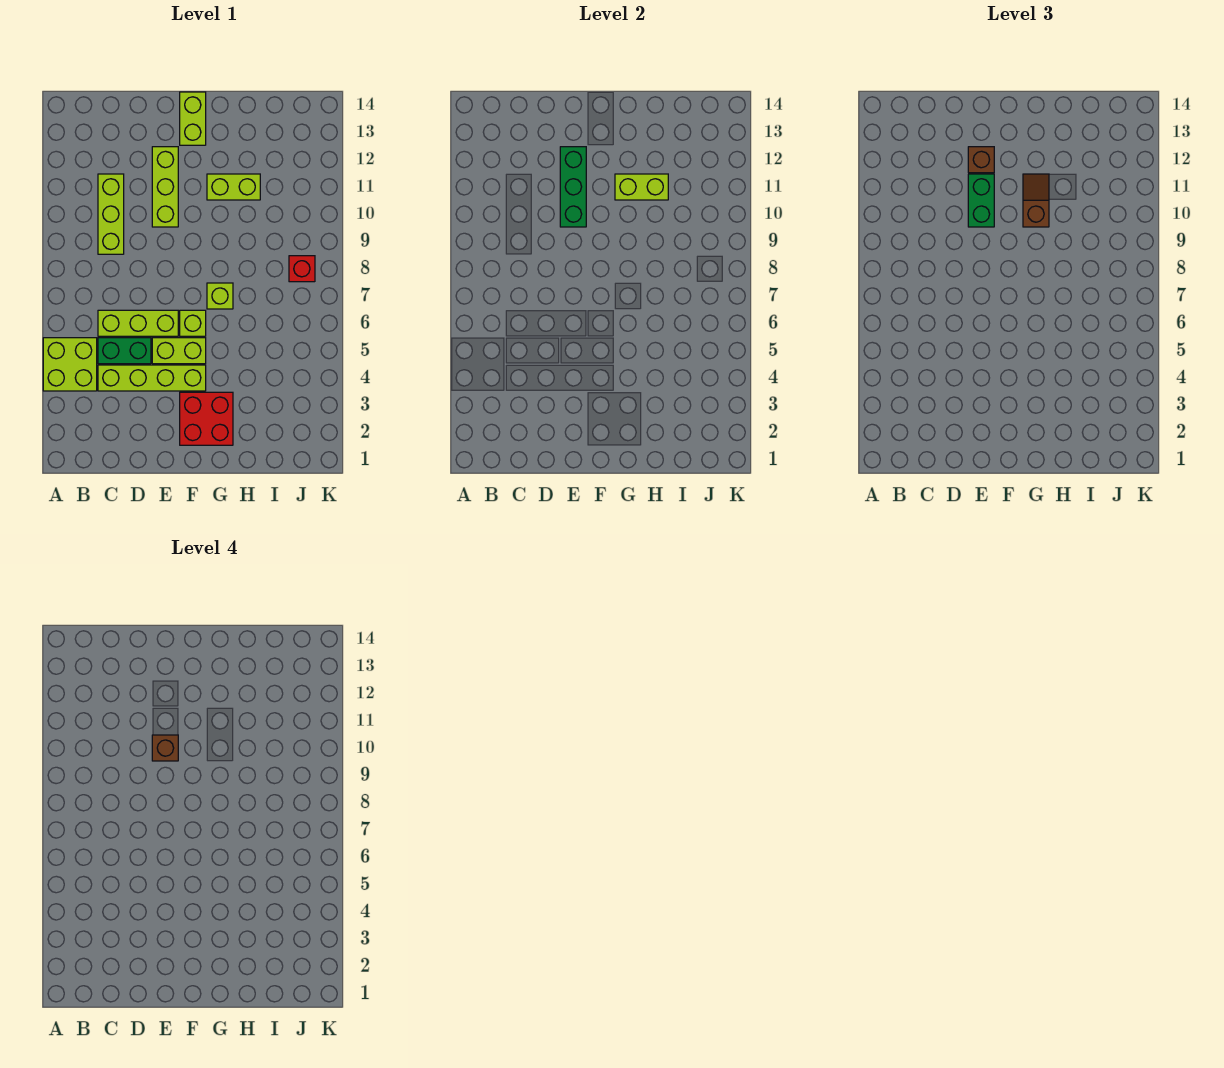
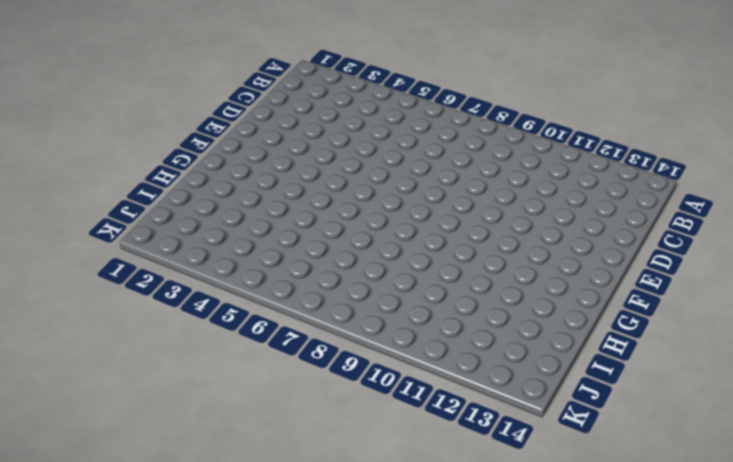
none -> lime brick A4:B5 level 1
none -> lime brick C4:F4 level 1
none -> green brick C5:D5 level 1

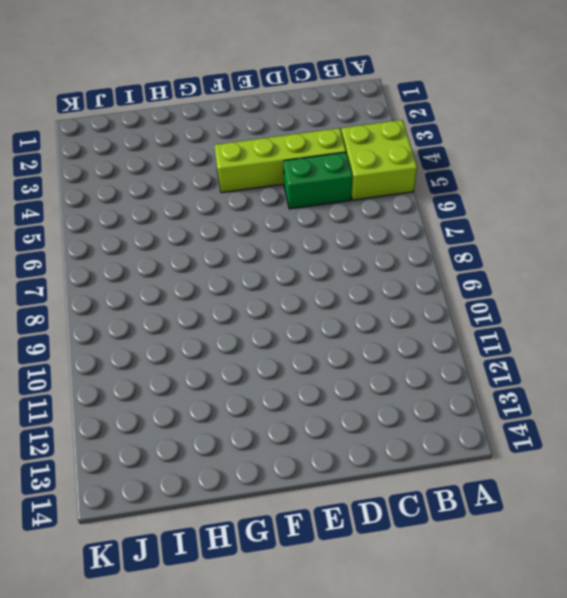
none -> lime brick C6:E6 level 1
none -> lime brick C9:C11 level 1
none -> lime brick E5:F5 level 1

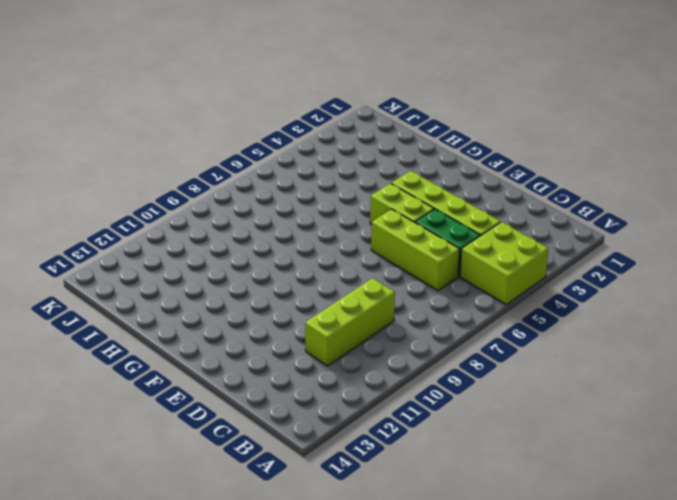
none -> lime brick E10:E12 level 1
none -> red brick F2:G3 level 1
none -> lime brick F6 level 1

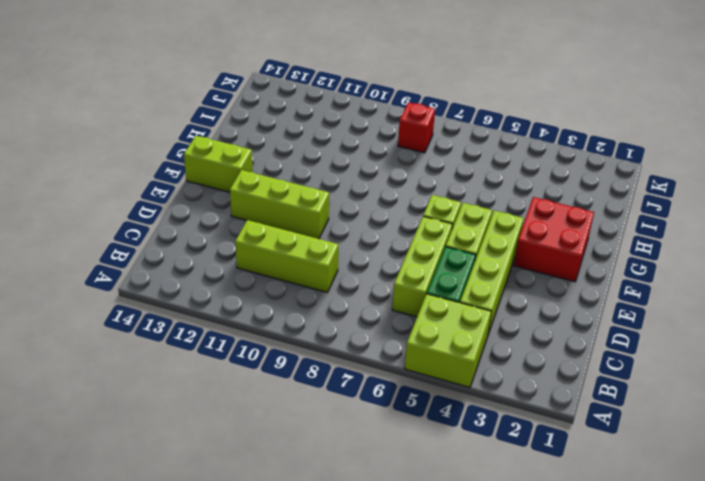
none -> lime brick G7 level 1
none -> lime brick G11:H11 level 1
none -> green brick E10:E12 level 2

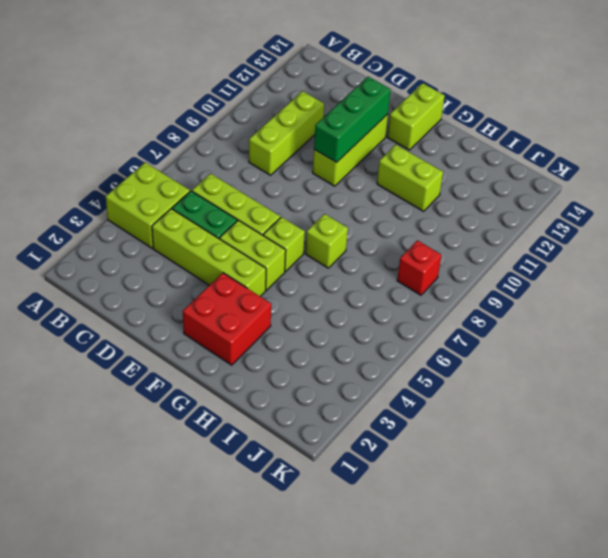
none -> lime brick G11:H11 level 2
none -> green brick E10:E11 level 3
none -> brown brick E12 level 3

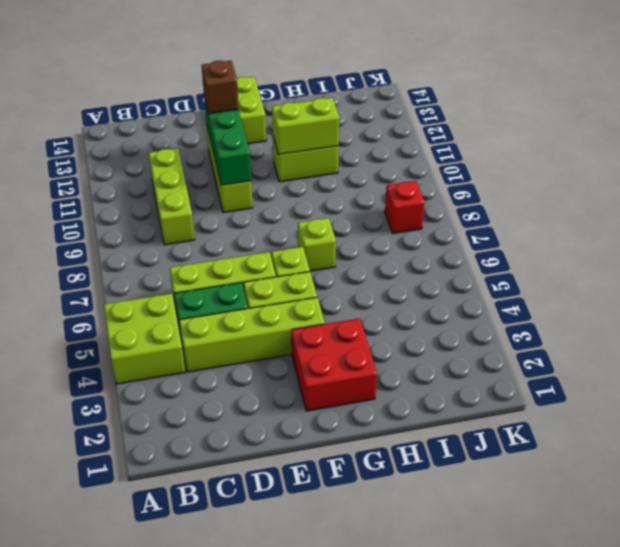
none -> green brick E10:E11 level 3
none -> brown slope G10:G11 level 3 top 10
none -> brown brick E10 level 4

